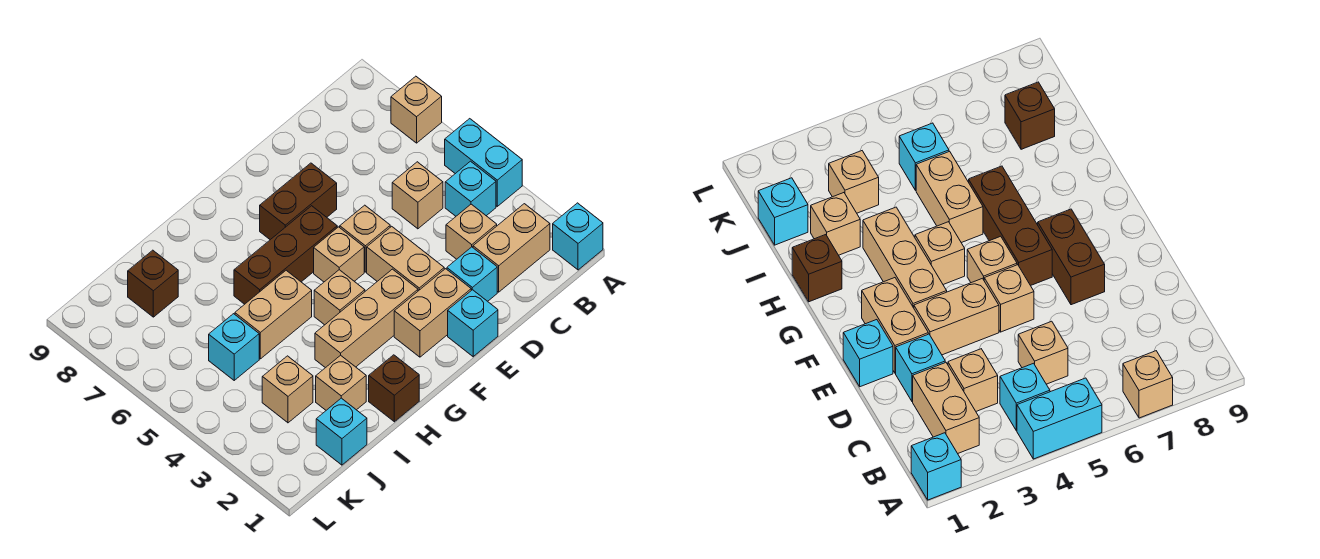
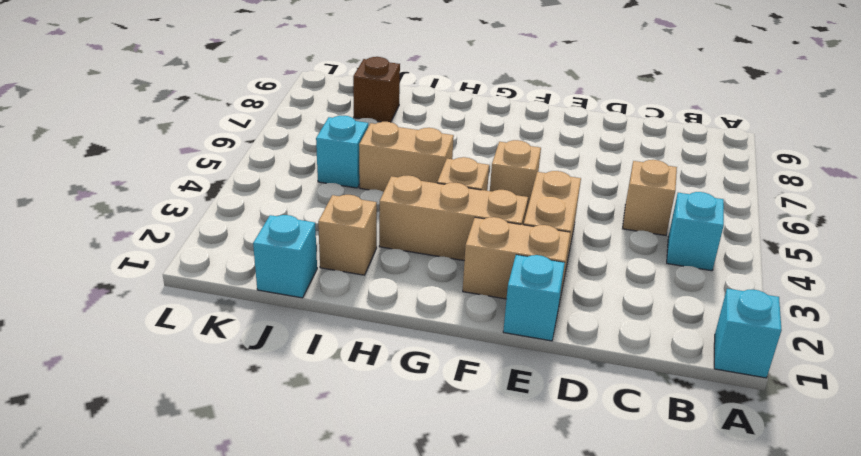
none -> cyan brick A4:A5 level 1
none -> tan brick A7 level 1
none -> tan brick B2:C2 level 1

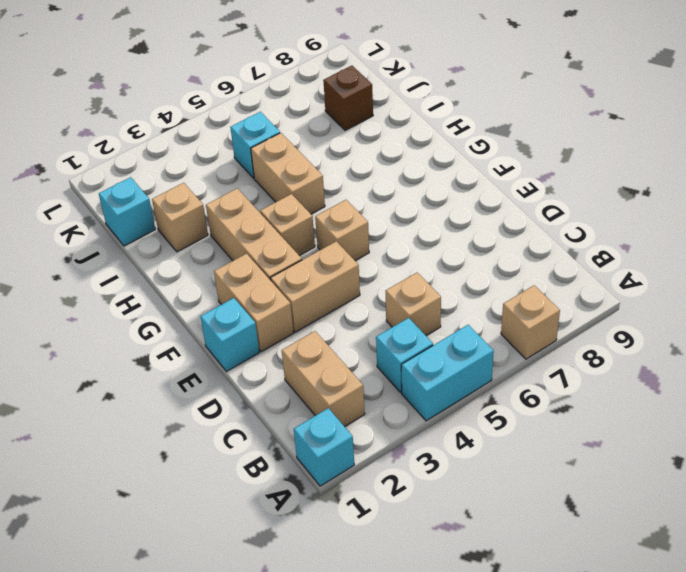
none -> tan brick C3 level 1
none -> cyan brick D2 level 1
none -> tan brick E5 level 1

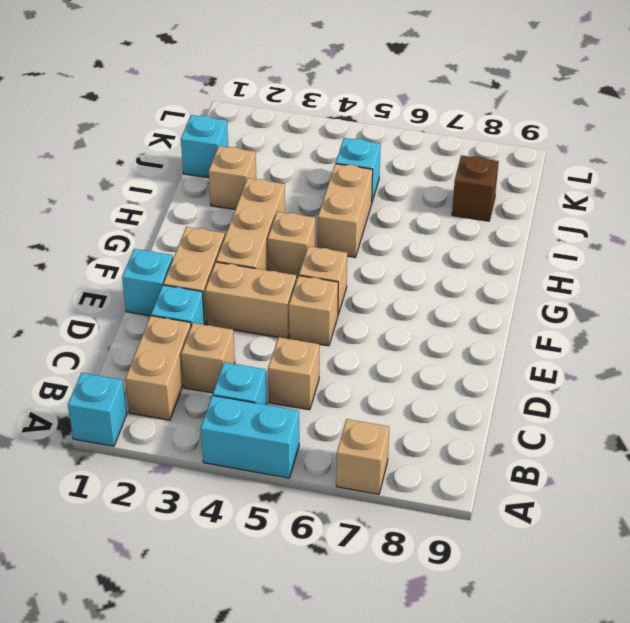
none -> brown brick E7:F7 level 1
none -> brown brick F6:H6 level 1
none -> brown brick H1 level 1

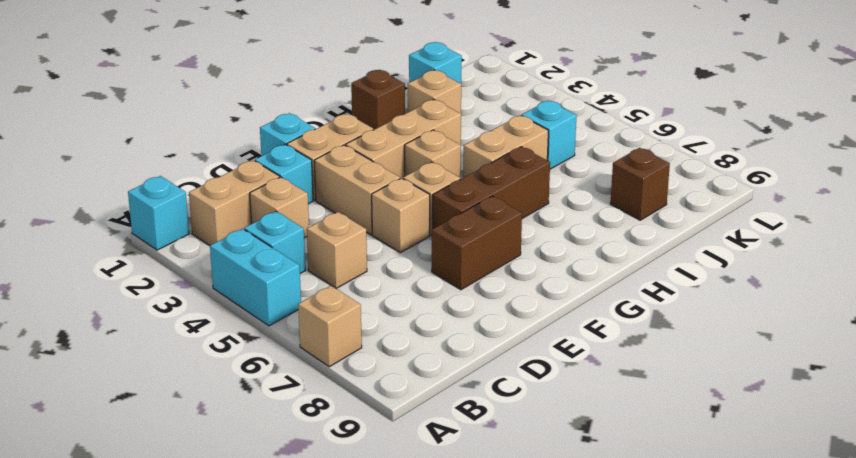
none -> tan brick J3 level 1

